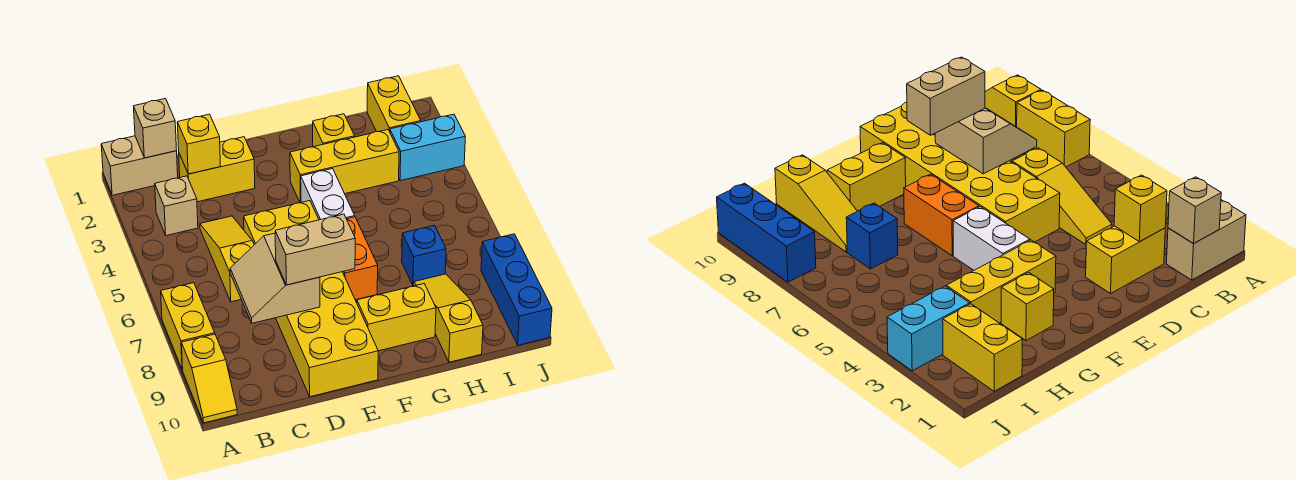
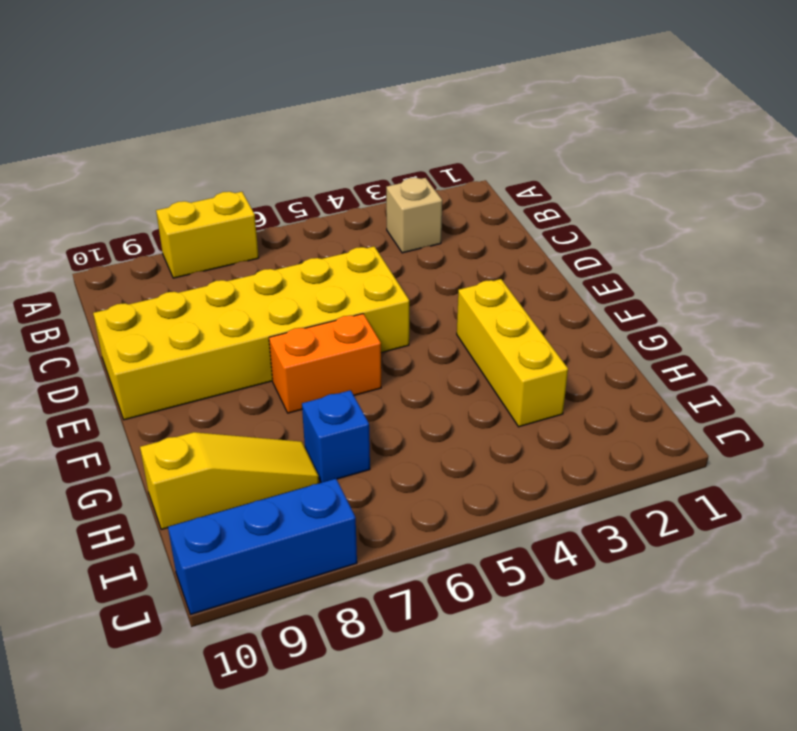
none -> tan brick A1:B1 level 1
none -> yellow slope A9:A10 level 1 top 9
none -> yellow brick C2:D2 level 1

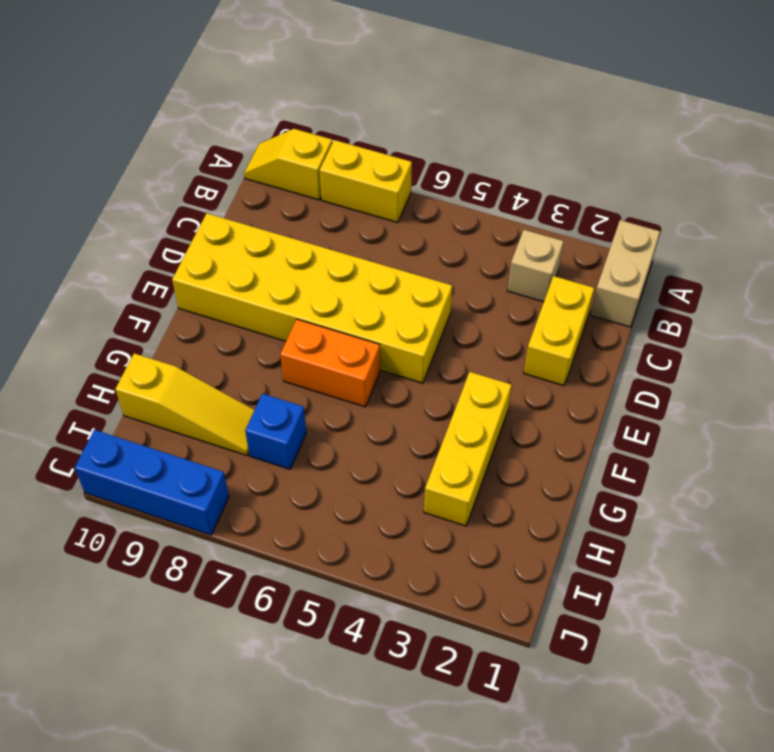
none -> yellow slope C4:C6 level 1 top 6
none -> white brick F4:F5 level 1
none -> yellow brick F9:G9 level 1

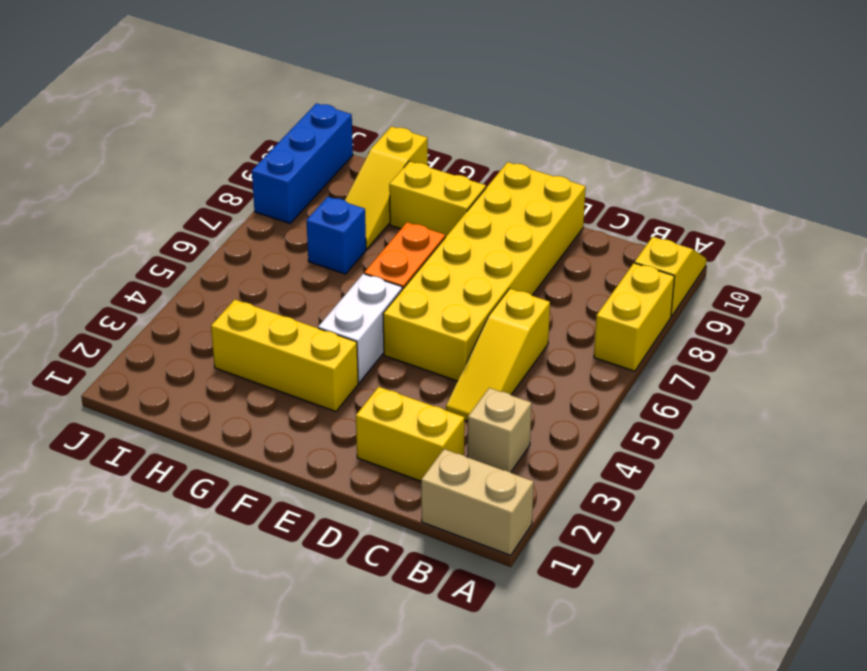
none -> yellow brick G2 level 1
none -> yellow brick I1:I2 level 1
none -> cyan brick I3:J3 level 1

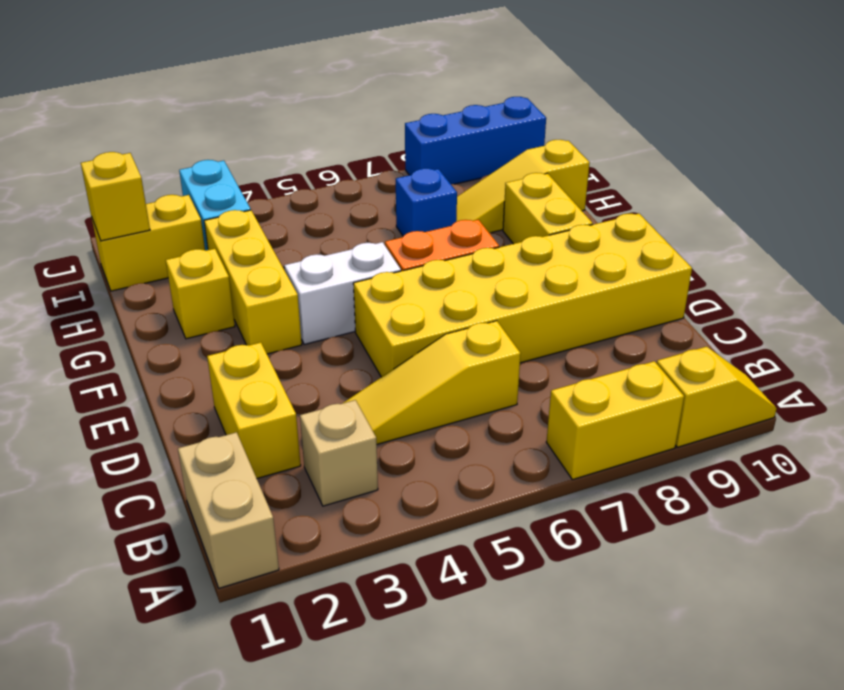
yellow brick I1 level 2 -> yellow brick C2 level 2
none -> tan brick B1 level 2
none -> tan slope C7:D8 level 2 top D
none -> tan brick D8:E8 level 3

